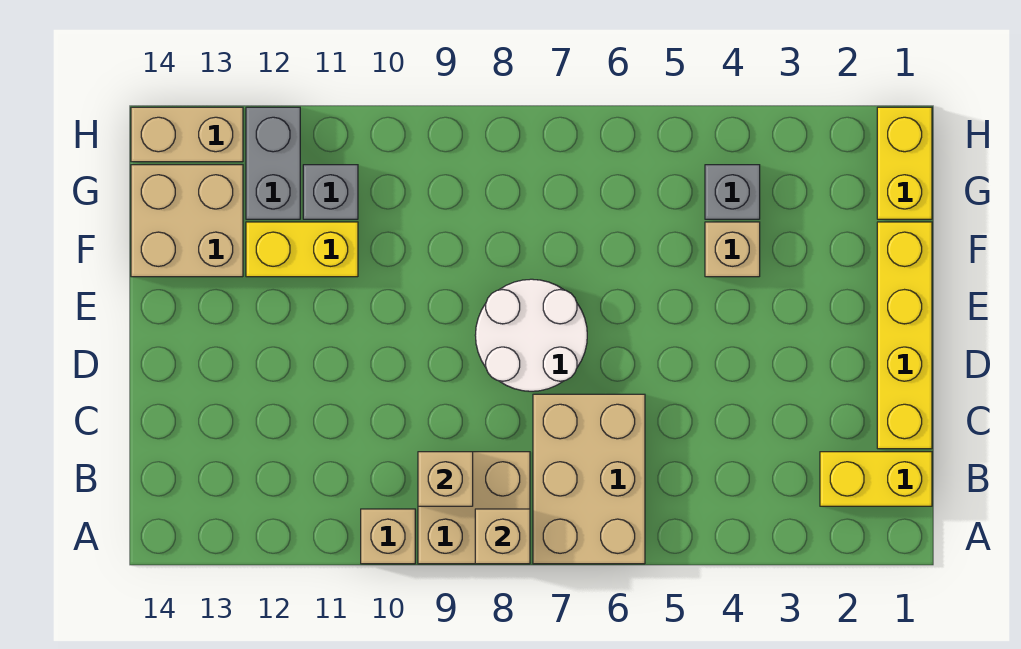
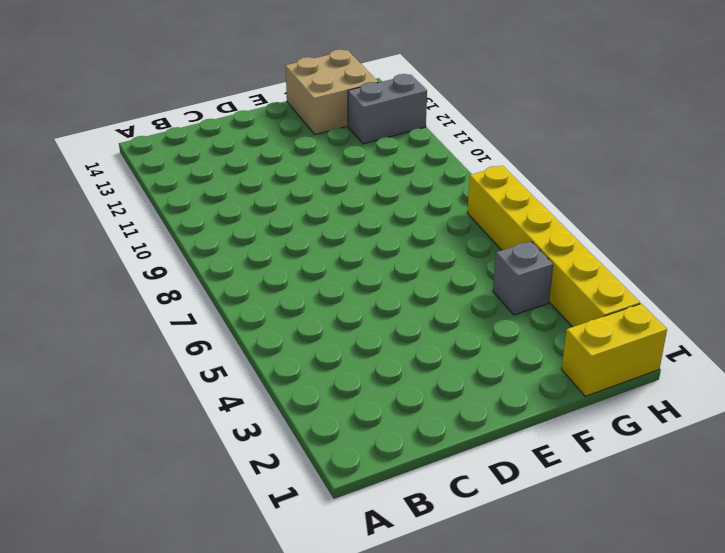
yellow brick H2:H7 level 1 -> none
none -> tan brick A6:C7 level 1
none -> tan brick A8:B9 level 1
none -> tan brick A10 level 1

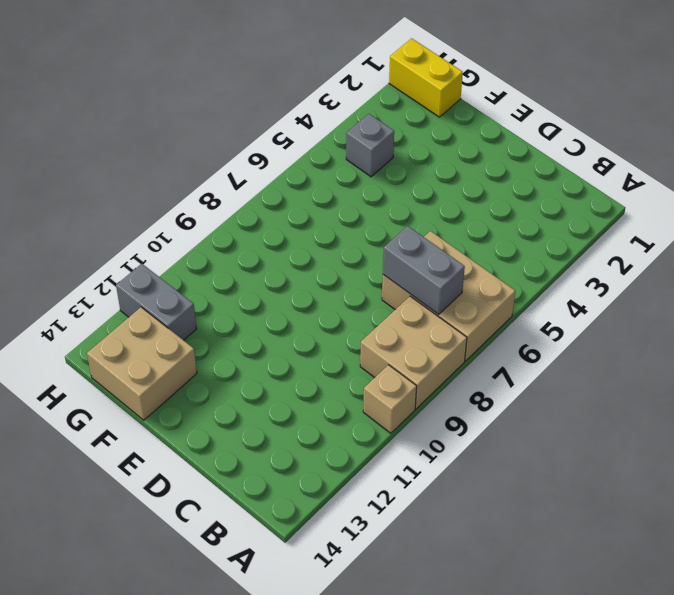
grey brick B7:C7 level 2 -> none
none -> yellow brick B1:B2 level 1
none -> yellow brick C1:F1 level 1
none -> white round brick D7:E8 level 1

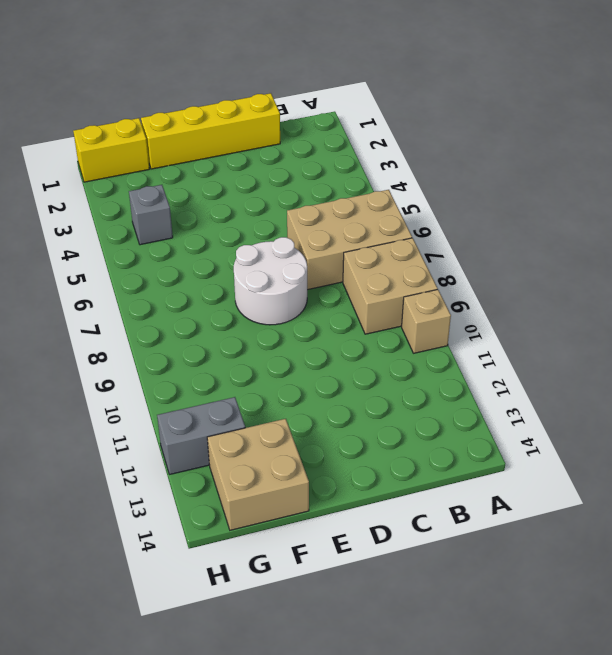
none -> yellow brick B1:B2 level 1
none -> tan brick F4 level 1
none -> yellow brick F11:F12 level 1

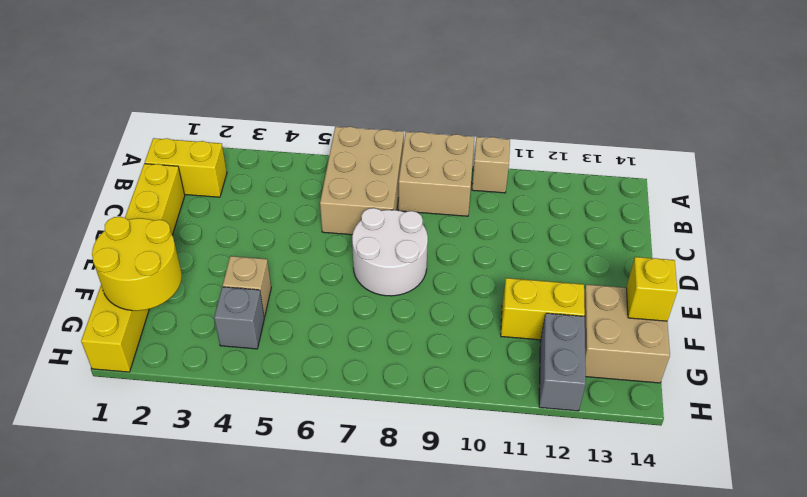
yellow round brick F1:G2 level 2 -> none
yellow brick F14 level 2 -> none
none -> grey brick G11 level 1
none -> tan brick H13:H14 level 1
none -> tan brick A8 level 2

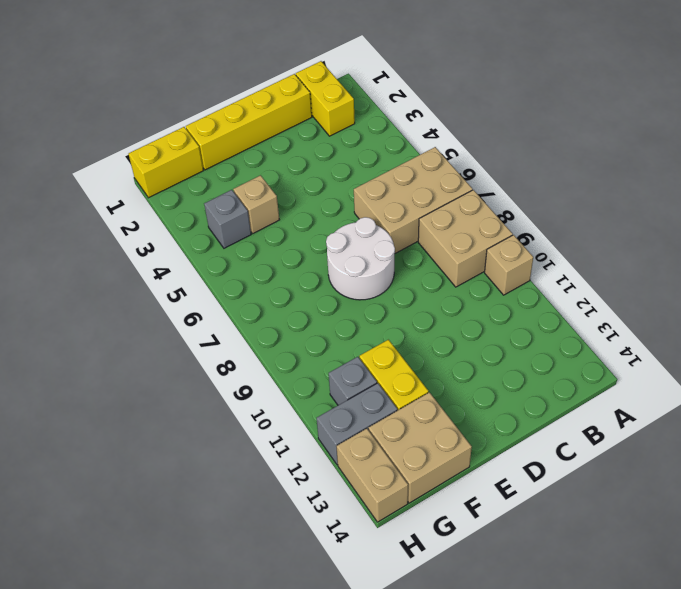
none -> tan brick A8 level 2
none -> tan brick B9 level 2

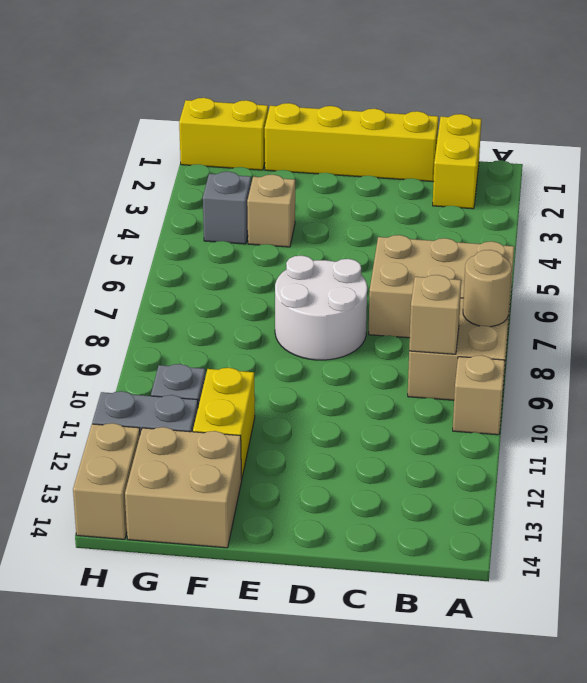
tan round brick A8 level 2 -> tan brick A8 level 2

